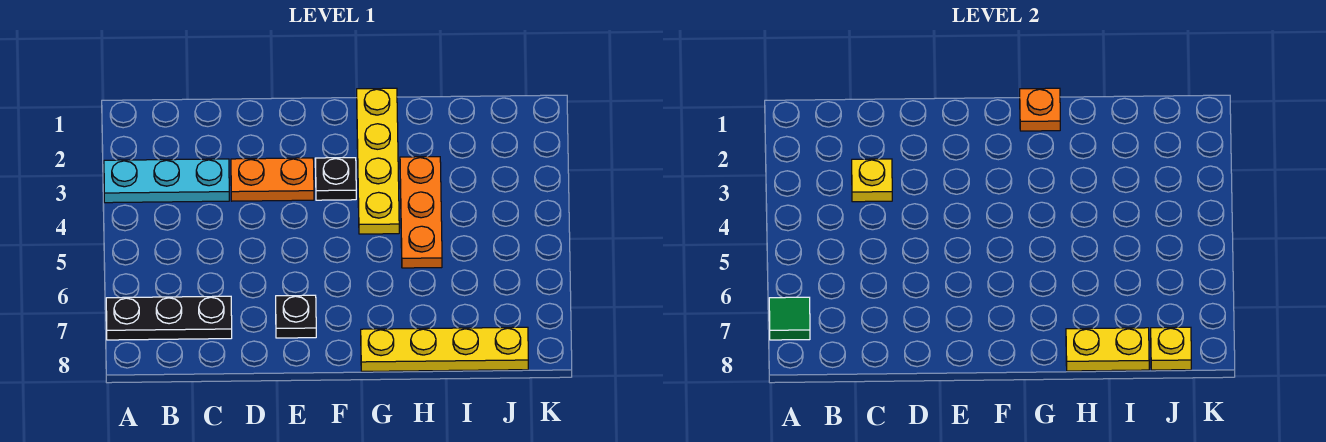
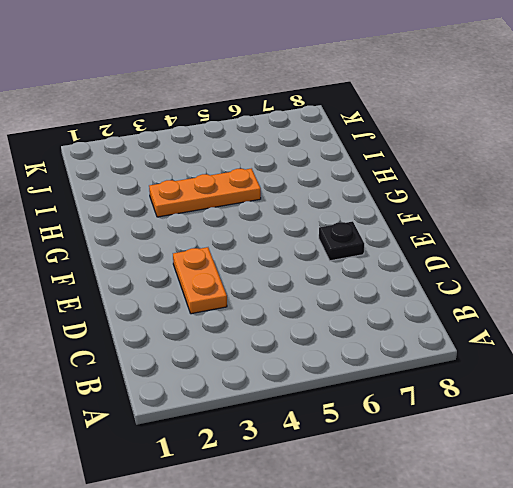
none -> cyan plate A3:C3 level 1
none -> black plate A7:C7 level 1
none -> black plate F3 level 1

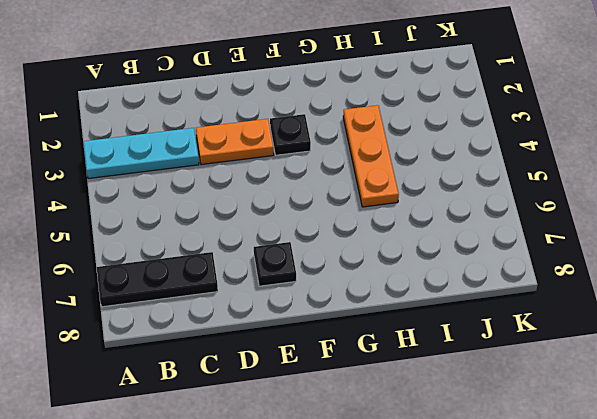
none -> yellow plate G1:G4 level 1
none -> yellow plate G8:J8 level 1
none -> green tile A7 level 2

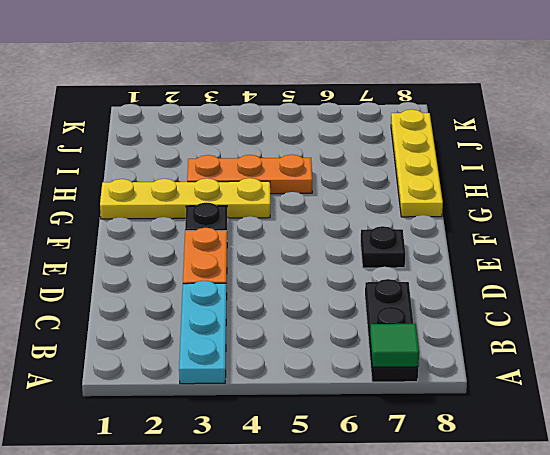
none -> yellow plate C3 level 2
none -> orange plate G1 level 2
none -> yellow plate H8:I8 level 2

